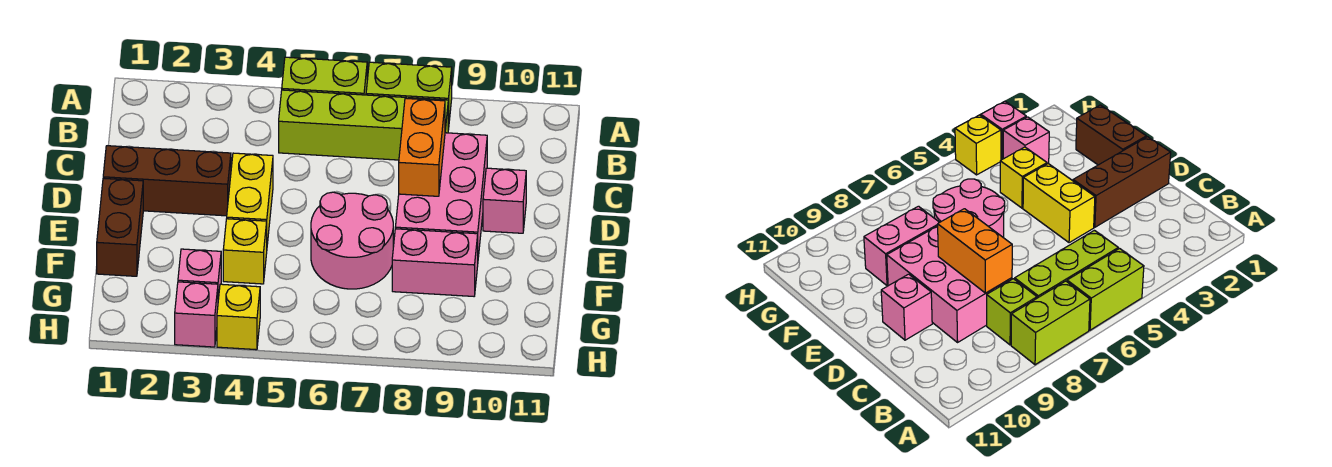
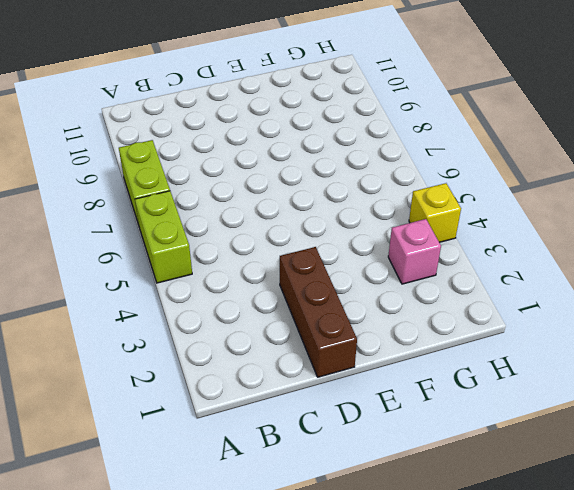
none -> lime brick B5:B7 level 1
none -> lime brick B8 level 1
none -> pink brick C8:E9 level 1

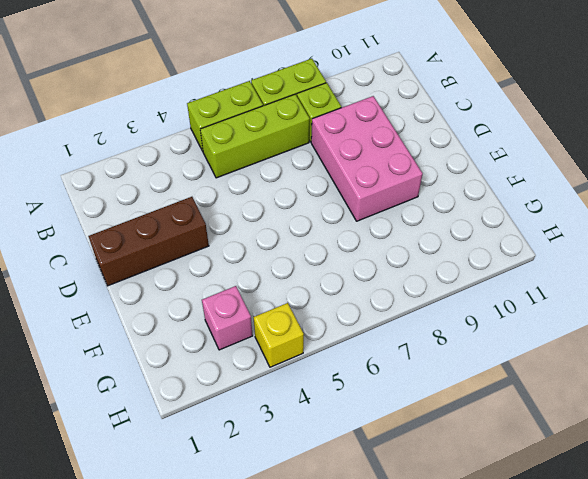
none -> yellow brick D4:E4 level 1
none -> pink brick D10 level 1
none -> brown brick E1:F1 level 1

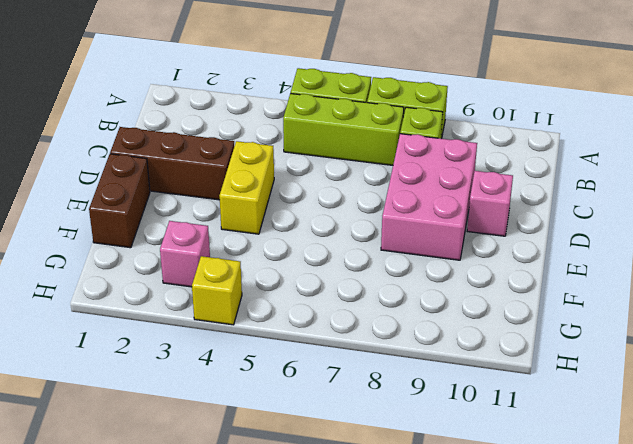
none -> pink round brick E6:F7 level 1
none -> yellow brick F4 level 1
none -> pink brick F8:F9 level 1

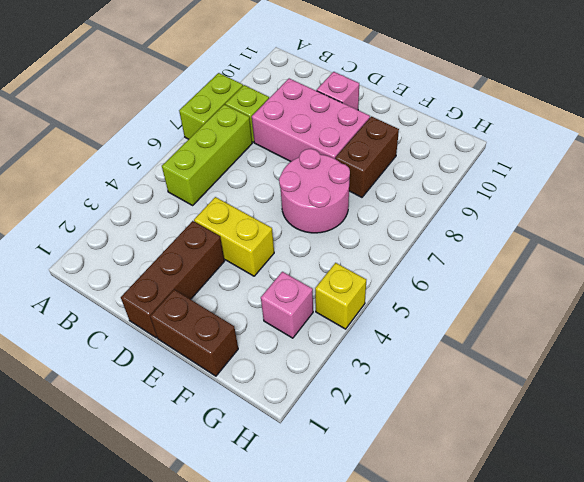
brown brick F8:F9 level 1 -> pink brick F8:F9 level 1
none -> lime brick A5:A6 level 1
none -> yellow brick F4 level 1
none -> pink brick H3 level 1

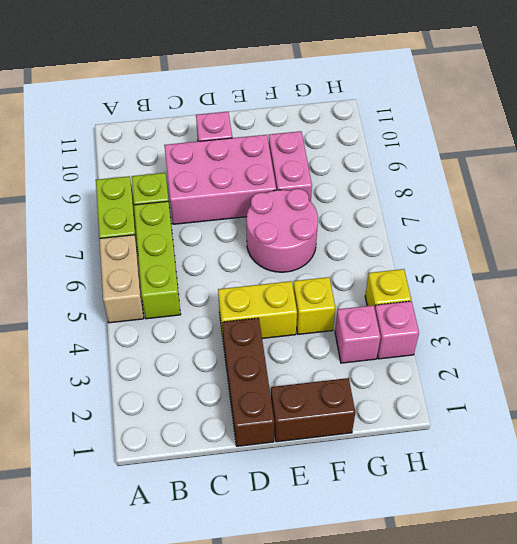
tan brick A5:A6 level 1 -> lime brick A5:A6 level 1
none -> orange brick C8:D8 level 2

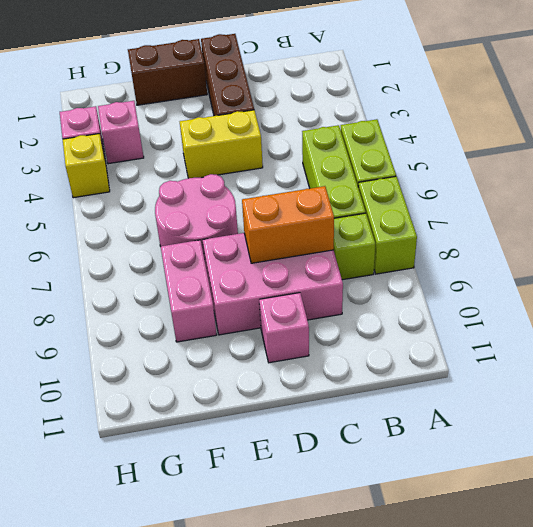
none -> yellow brick F4 level 1

